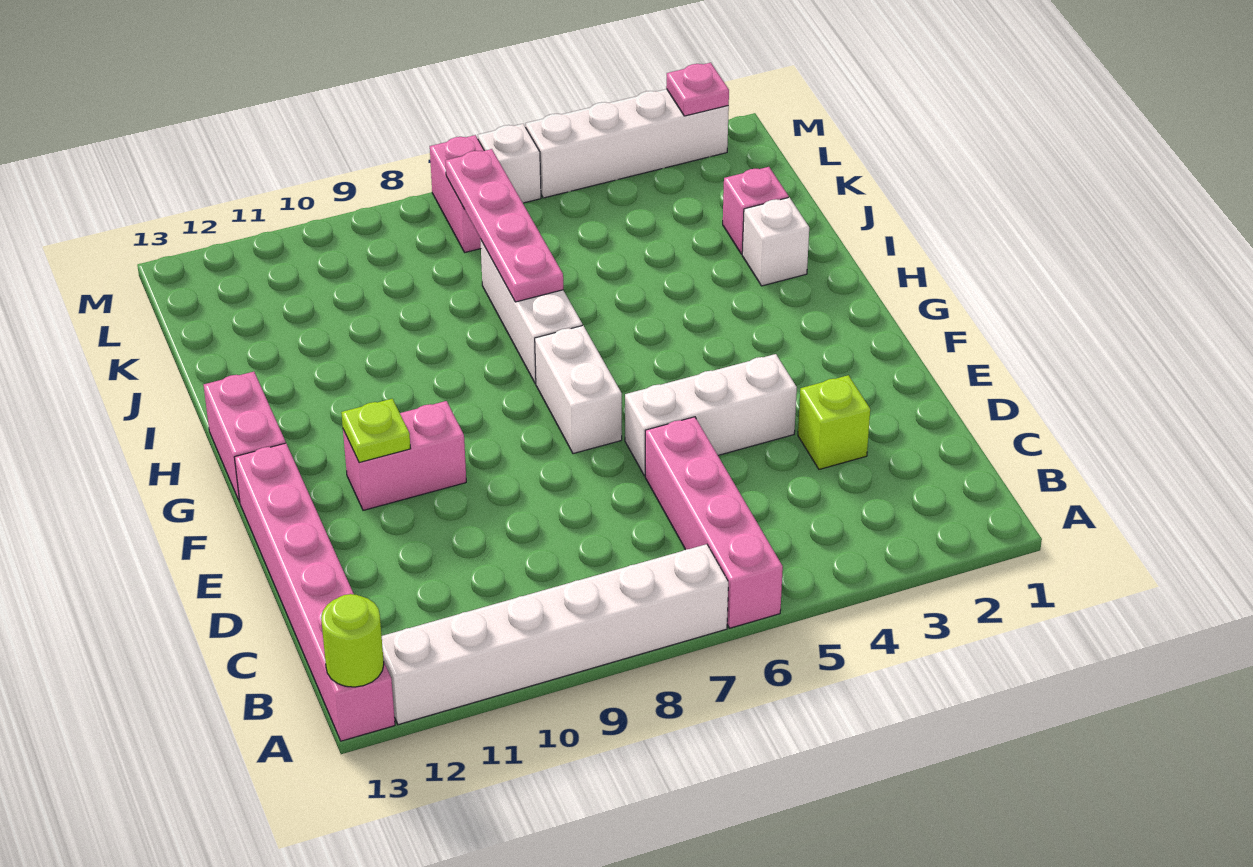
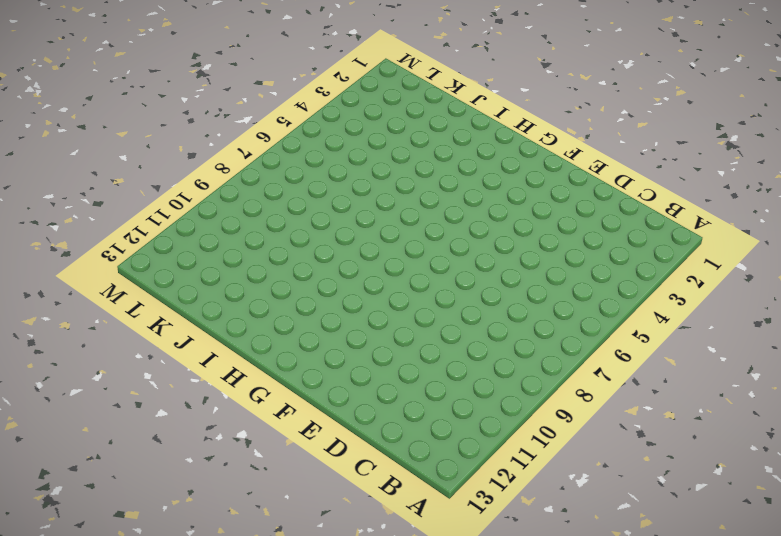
none -> pink brick A6:D6 level 1
none -> white brick A7:A12 level 1
none -> pink brick A13:F13 level 1

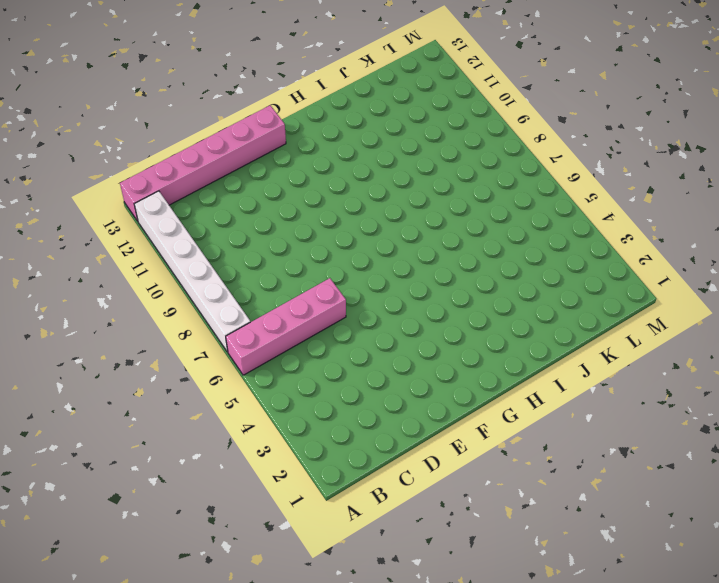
none -> lime brick D3 level 1
none -> white brick E4:E6 level 1
none -> white brick F7:G7 level 1

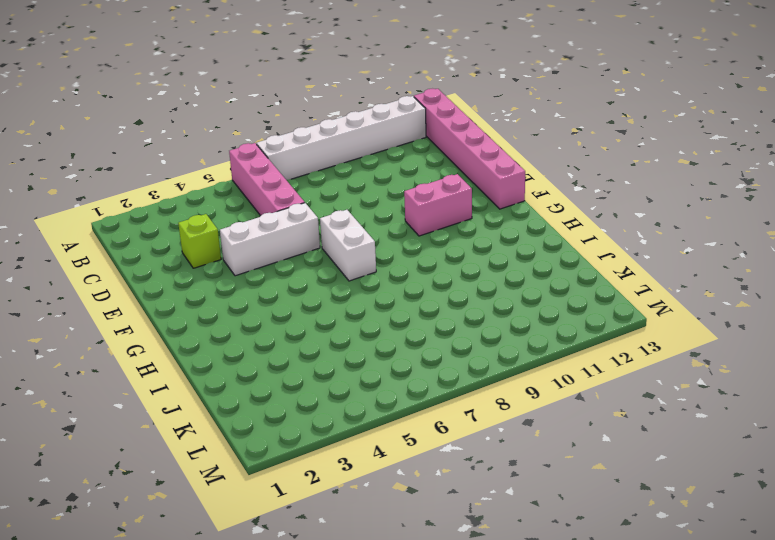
none -> pink brick G13:H13 level 1
none -> white brick H7:J7 level 1
none -> white brick I2 level 1

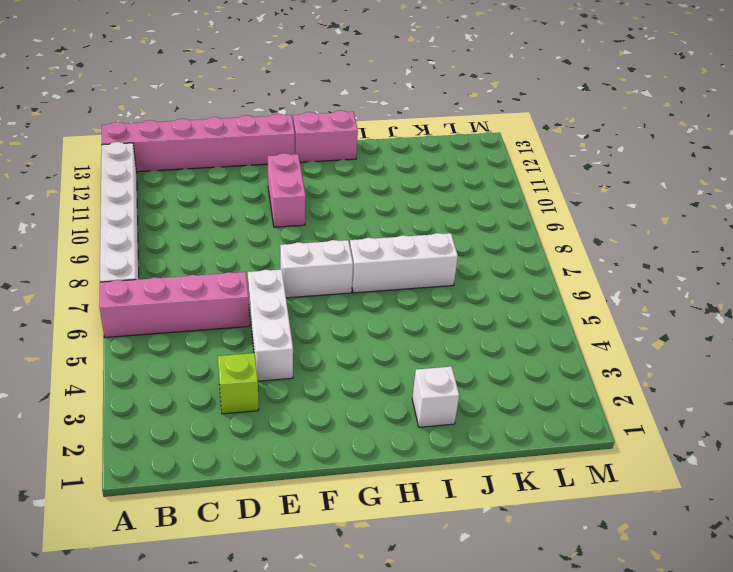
none -> pink brick J2 level 1
none -> pink brick L7:M7 level 1
none -> white brick M2:M5 level 1

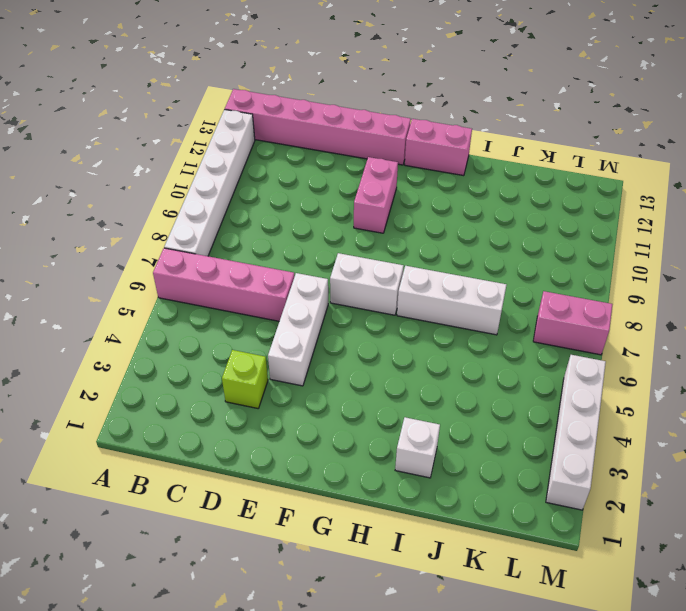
none -> pink brick J2 level 1
none -> white brick M6 level 1
none -> lime round brick A13 level 2

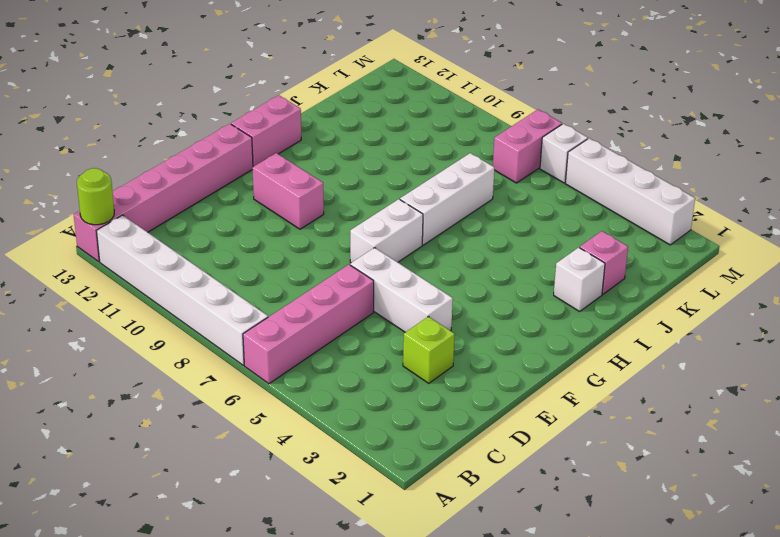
none -> lime plate F11 level 2
none -> pink plate I7:L7 level 2
none -> pink plate M2 level 2

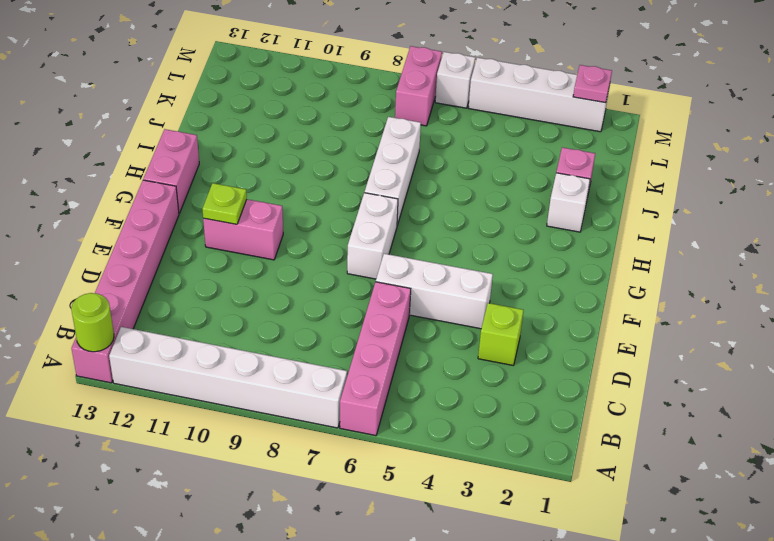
none -> pink plate I7:L7 level 2

